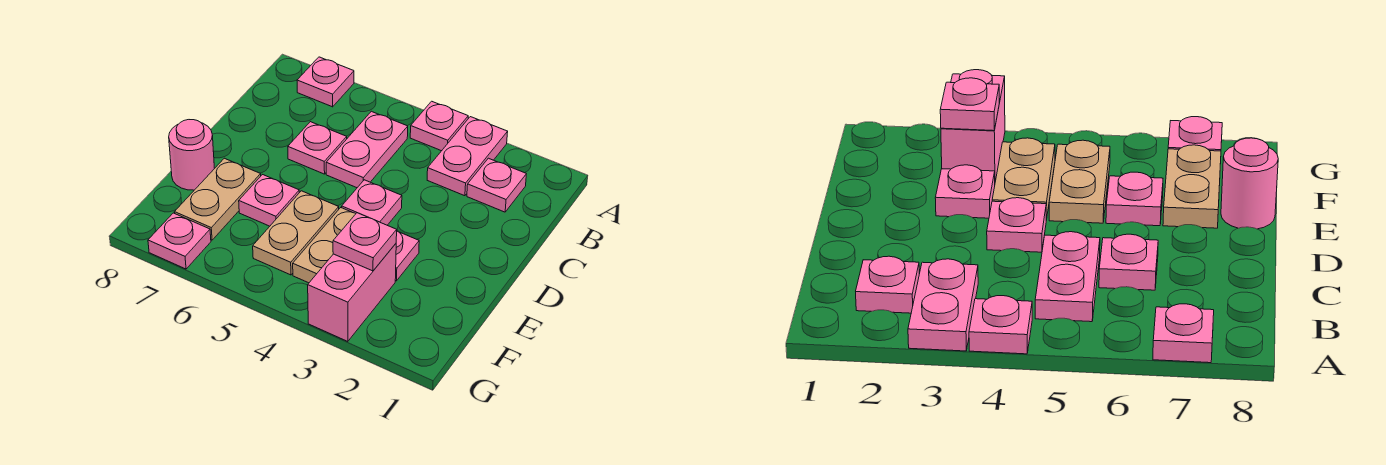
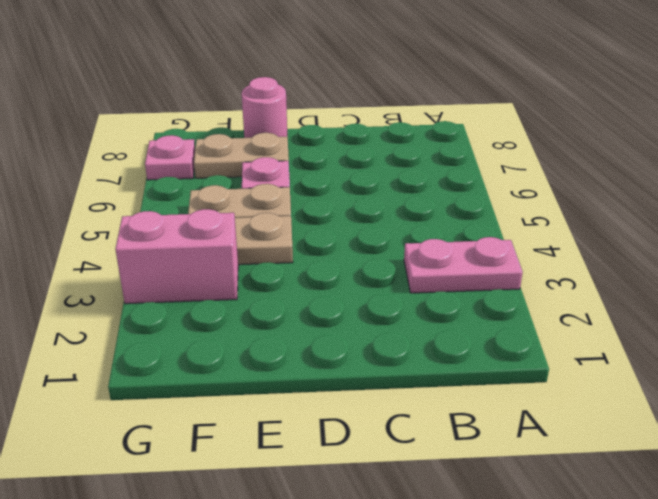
none -> pink plate A4 level 1
none -> pink plate A7 level 1
none -> pink plate B2 level 1

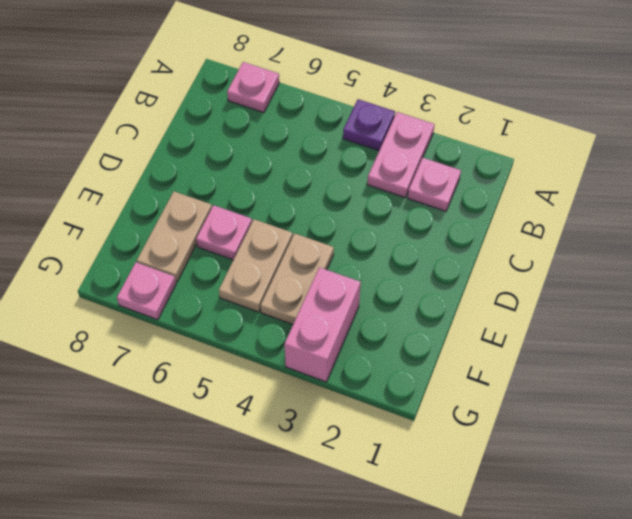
purple plate A4 level 1 -> pink plate A4 level 1
none -> pink plate B5:C5 level 1
none -> pink plate C6 level 1
none -> pink plate D4 level 1

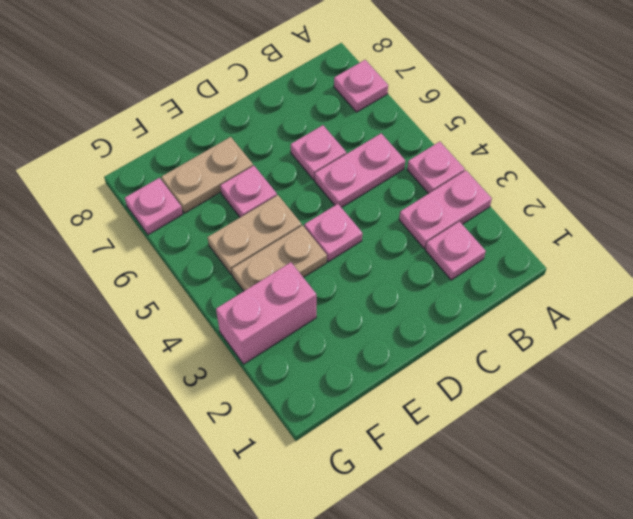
none -> pink plate E3 level 1
none -> pink round brick E8 level 1
none -> pink plate F3 level 2

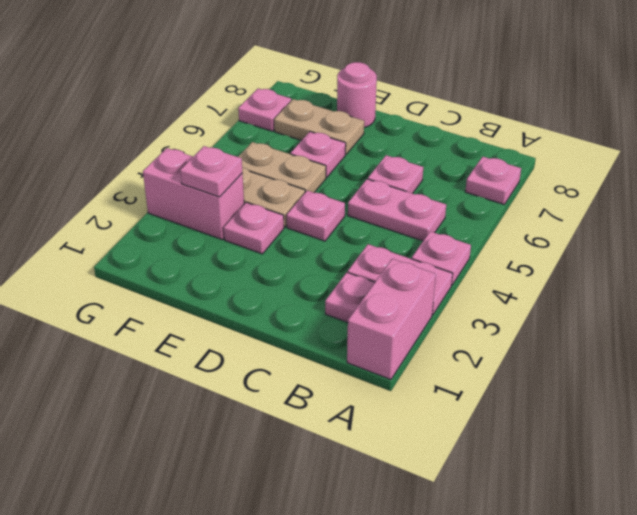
pink brick A1:A2 level 1 -> none

